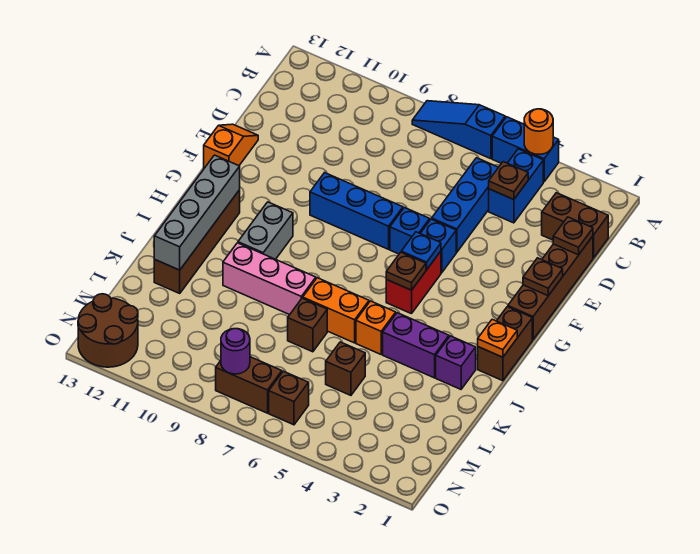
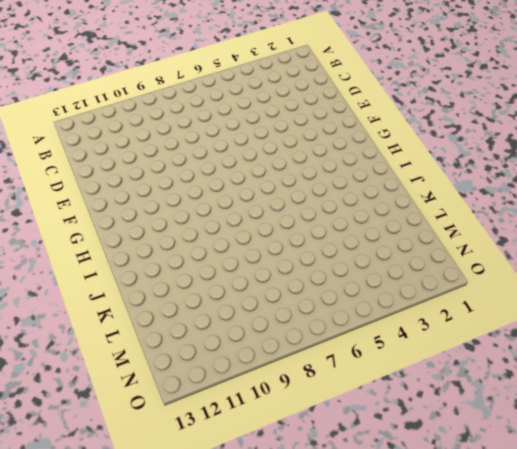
none -> blue brick A4:A5 level 1
none -> blue slope A6:A8 level 1 top 6
none -> blue brick B4:C4 level 1
none -> brown brick C1:C2 level 1

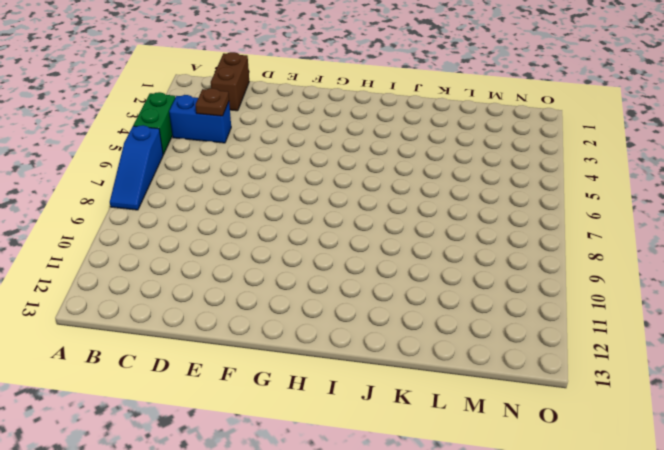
green brick A4:A5 level 1 -> blue brick A4:A5 level 1
none -> blue brick C5:E5 level 1
none -> brown brick D1:G1 level 1
none -> orange slope E13:F13 level 1 top F
none -> blue brick F5 level 1

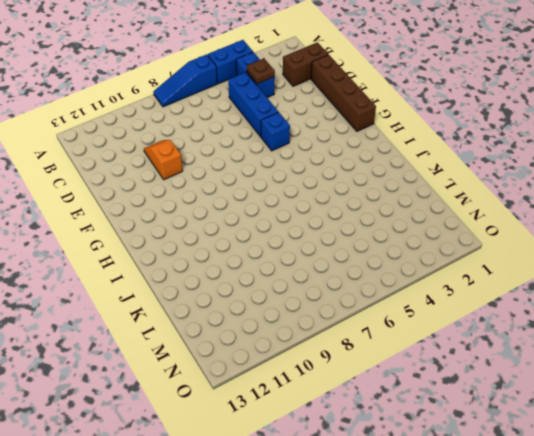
orange slope D10:E10 level 1 top E -> orange slope E13:F13 level 1 top F
none -> blue brick F6 level 1
none -> blue brick F7:F9 level 1
none -> red brick G5:H5 level 1
none -> brown brick H1:I1 level 1

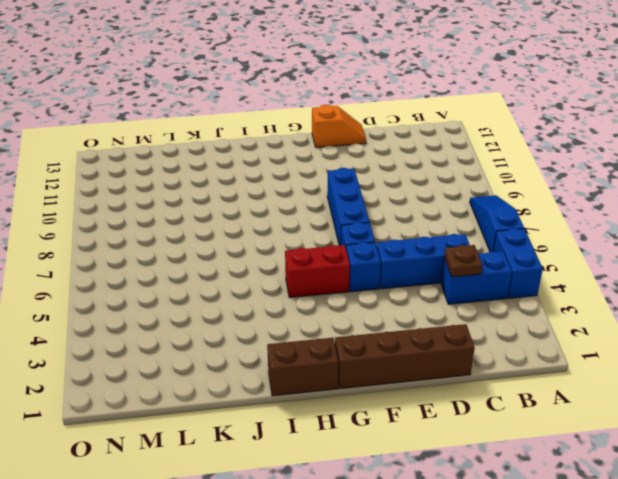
none -> brown brick C1:C2 level 1
none -> grey brick H10:I10 level 1
none -> brown brick H12:K12 level 1
none -> purple brick J2 level 1

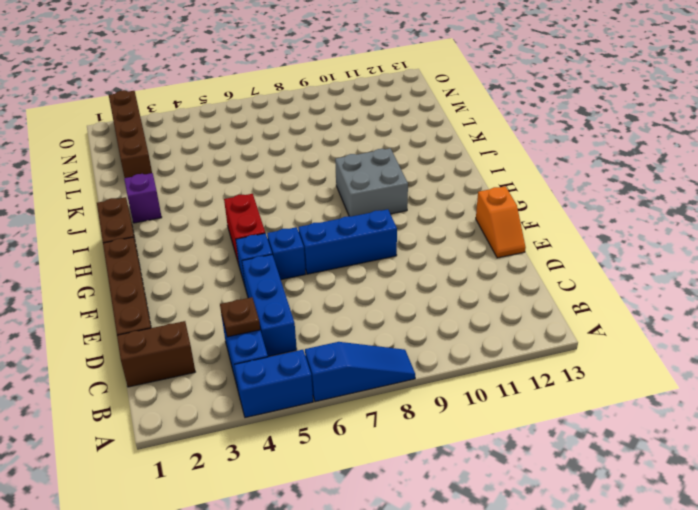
grey brick H9:I10 level 1 -> grey brick H10:I10 level 1
brown brick L2:O2 level 1 -> brown brick H12:K12 level 1
none -> purple brick J3:J4 level 1
none -> orange brick J5 level 1
none -> orange brick J6:J7 level 1
none -> pink brick J8:J10 level 1

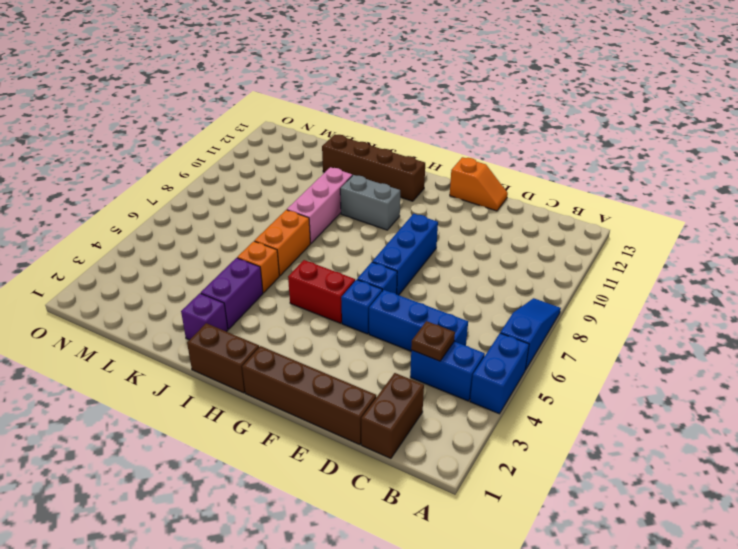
none -> brown brick K7 level 1
none -> brown brick L5 level 1
none -> brown brick N6 level 1
none -> brown brick N7:N8 level 1

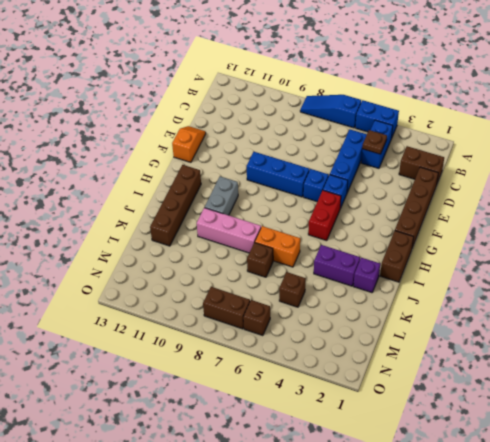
none -> orange brick J5 level 1
none -> brown round brick N12:O13 level 1
none -> orange round brick A4 level 2
none -> brown plate D1 level 2

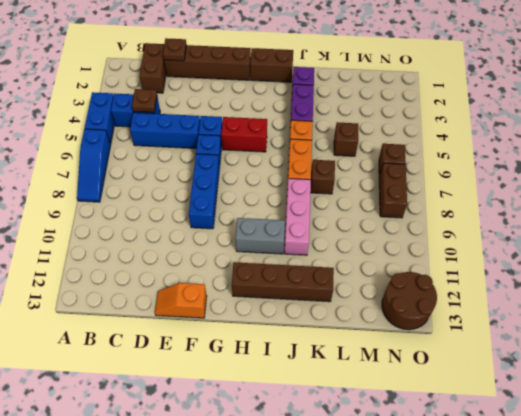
none -> orange round brick A4 level 2
none -> brown plate F1 level 2
none -> blue plate G5 level 2
none -> brown plate H5 level 2

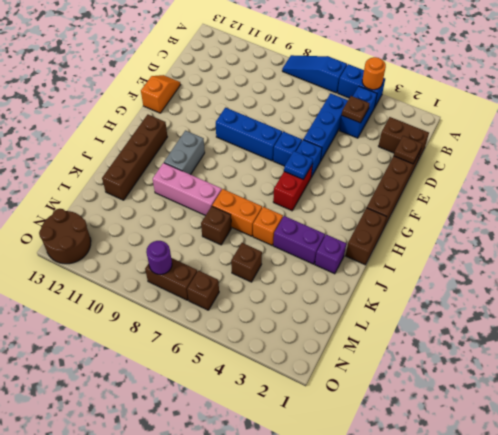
none -> brown plate F1 level 2
none -> brown plate H5 level 2
none -> grey brick H12:K12 level 2
none -> orange plate I1 level 2

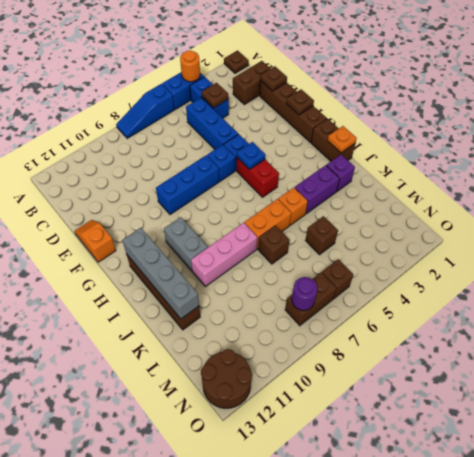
brown plate A1 level 1 -> brown plate H5 level 2

